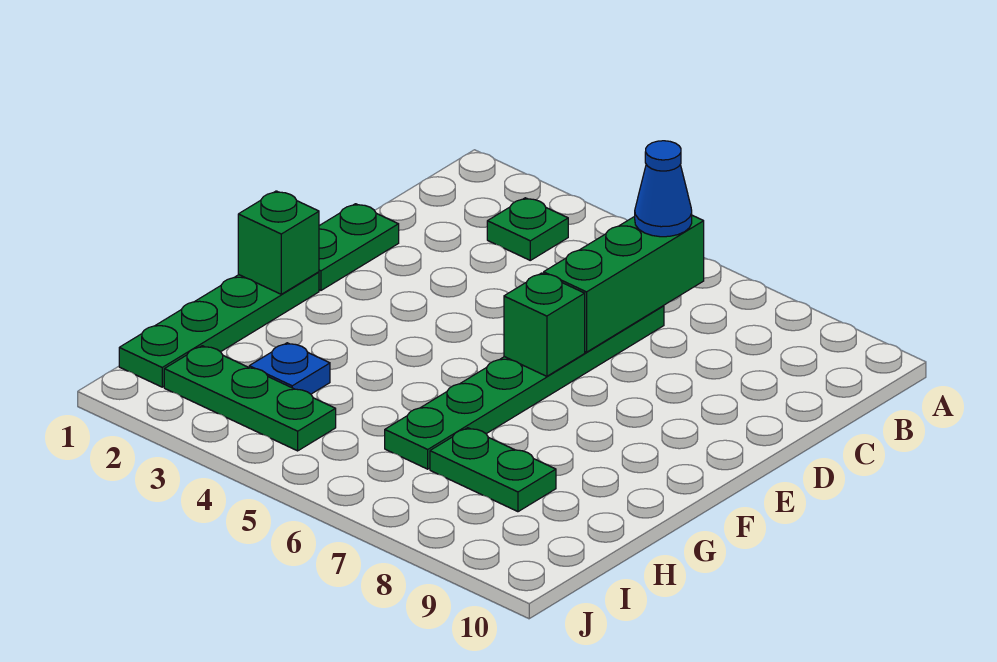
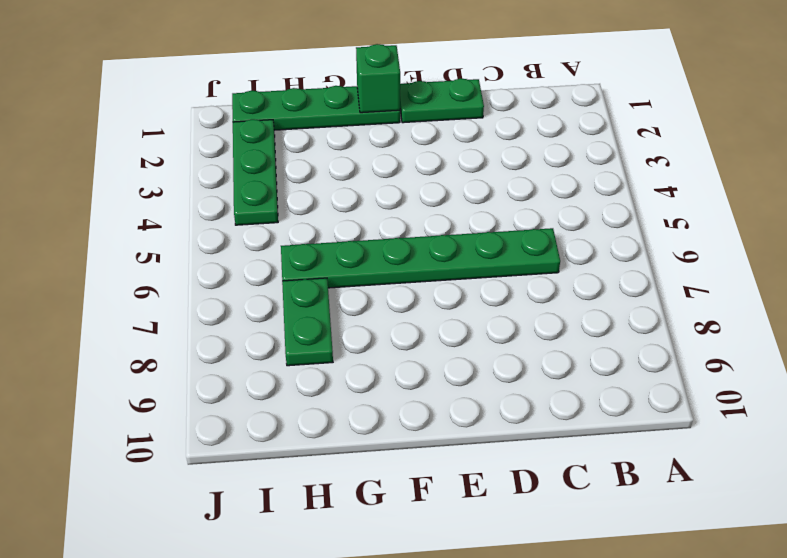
none -> green plate B3 level 1
none -> blue plate H3 level 1

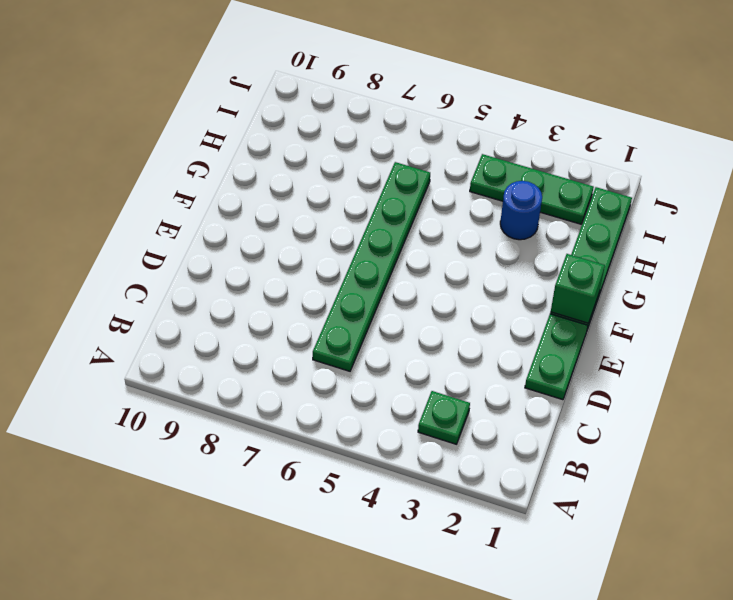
blue round brick H3 level 1 -> blue plate H3 level 1
none -> green plate H7:H8 level 1
none -> green brick B6:D6 level 2

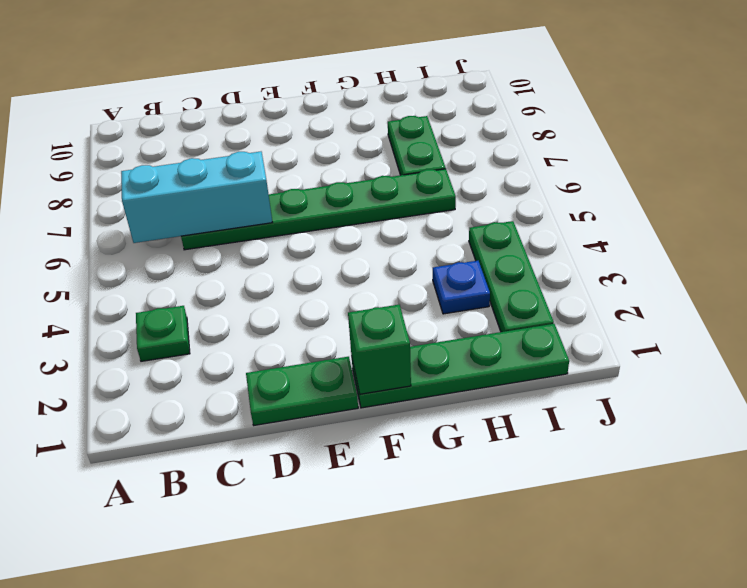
cyan brick B6:D6 level 2 -> green brick B6:D6 level 2
none -> green brick E6 level 2
none -> blue cone B6 level 3

